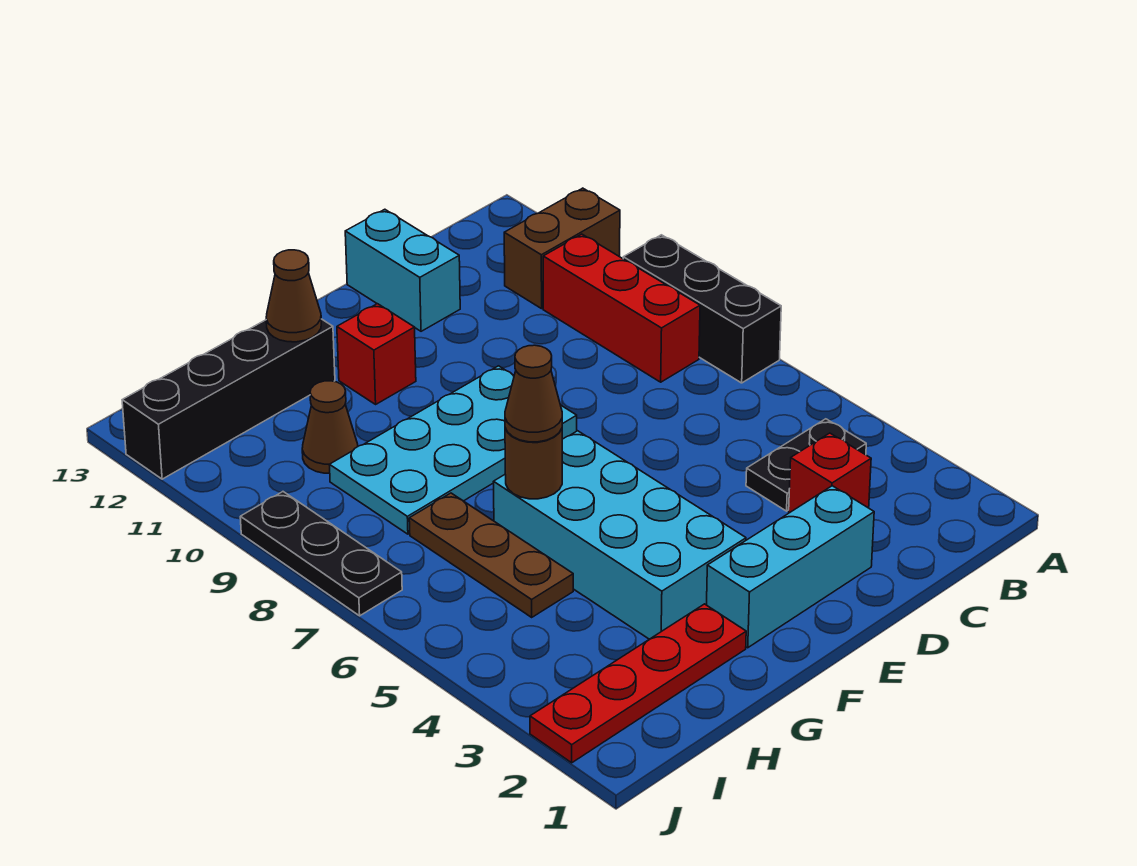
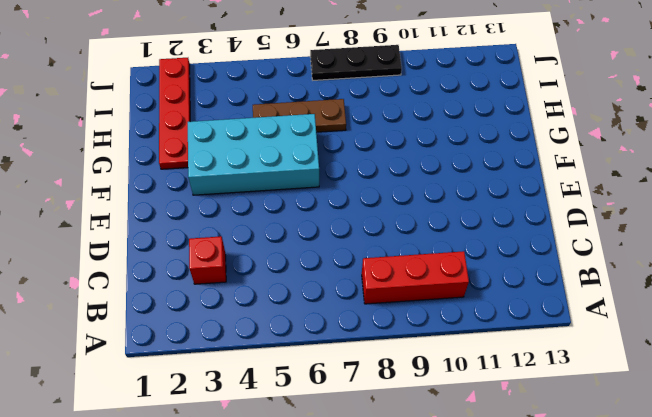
none -> black brick A7:A9 level 1
none -> brown brick A11:B11 level 1
none -> black plate B4:C4 level 1

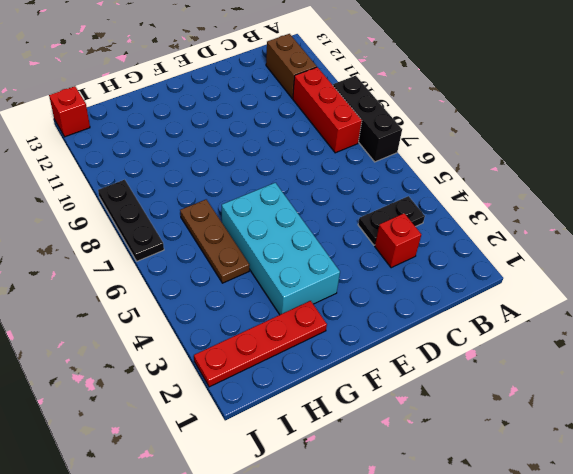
brown brick B11:B12 level 1 -> brown brick A11:B11 level 1
red brick J13 level 1 -> red brick F11 level 1
none -> cyan brick D2:F2 level 1
none -> cyan brick D12:D13 level 1
none -> cyan plate E8:H9 level 1

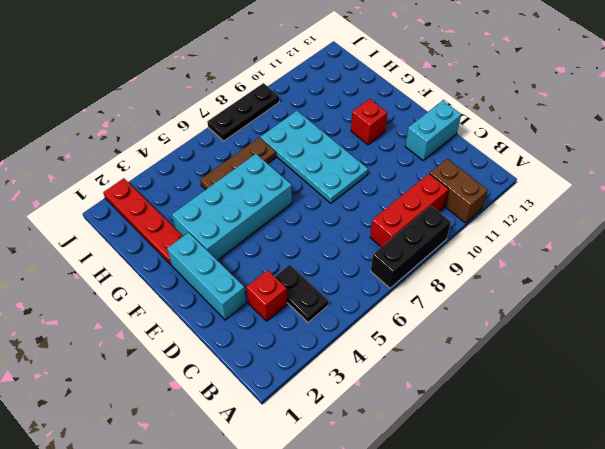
none -> black brick G12:J12 level 1
none -> brown cone H10 level 1
none -> brown round brick G6 level 2

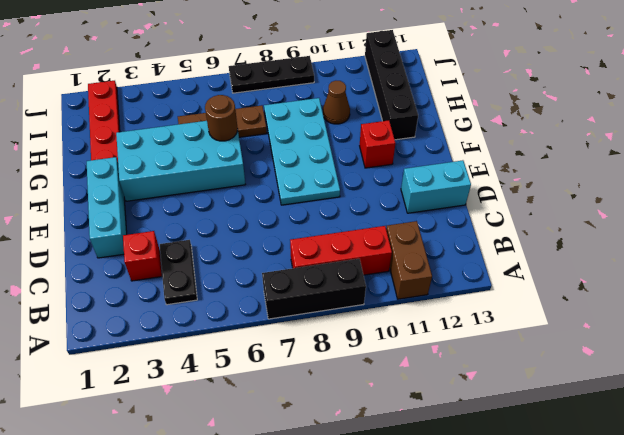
none -> brown cone G12 level 2
none -> brown cone G6 level 3

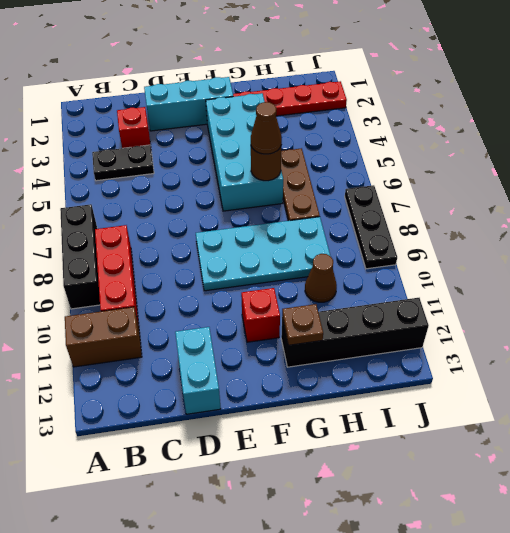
brown plate G12 level 2 -> brown cone G12 level 2

